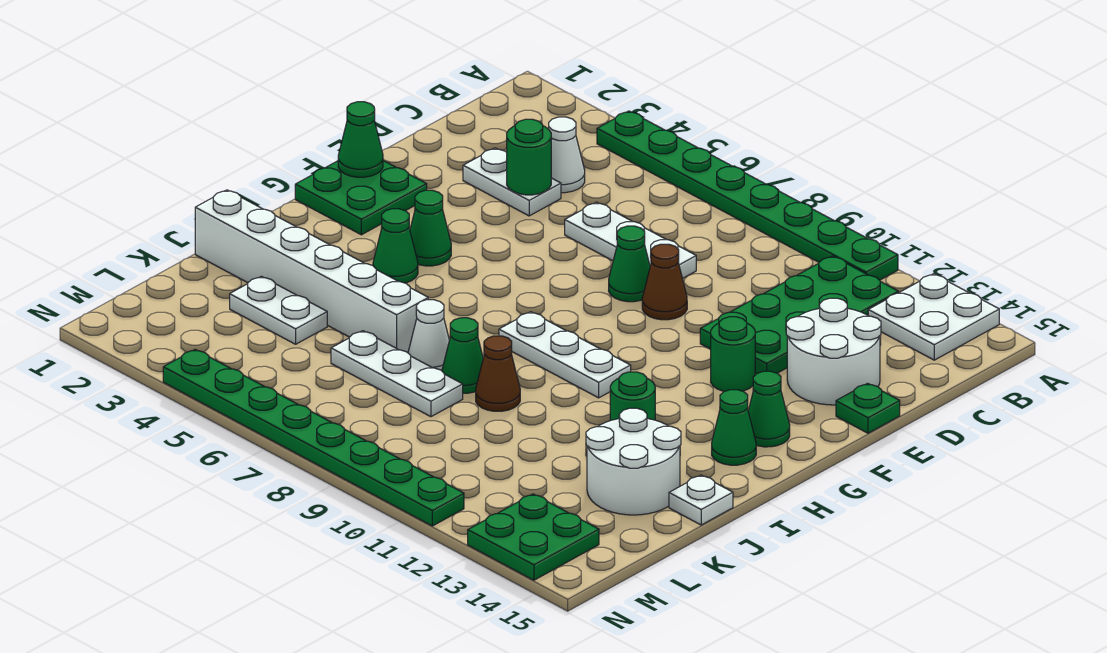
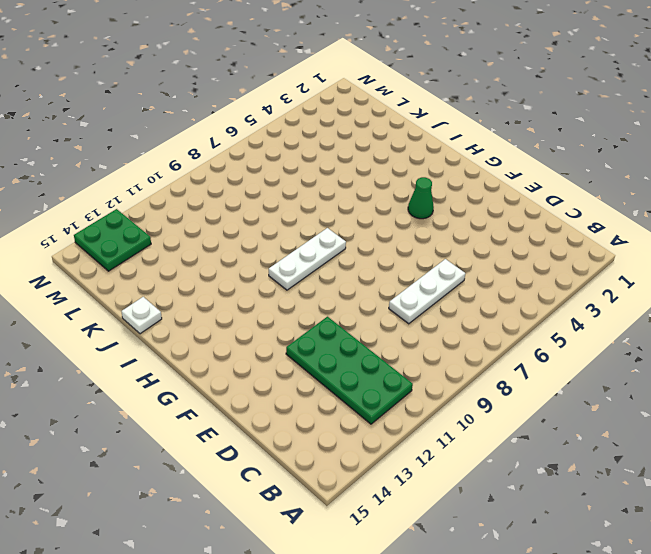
none -> green plate A4:A11 level 1
none -> white plate A13:B14 level 1
none -> white cone C4 level 1
none -> white plate D3:D4 level 1

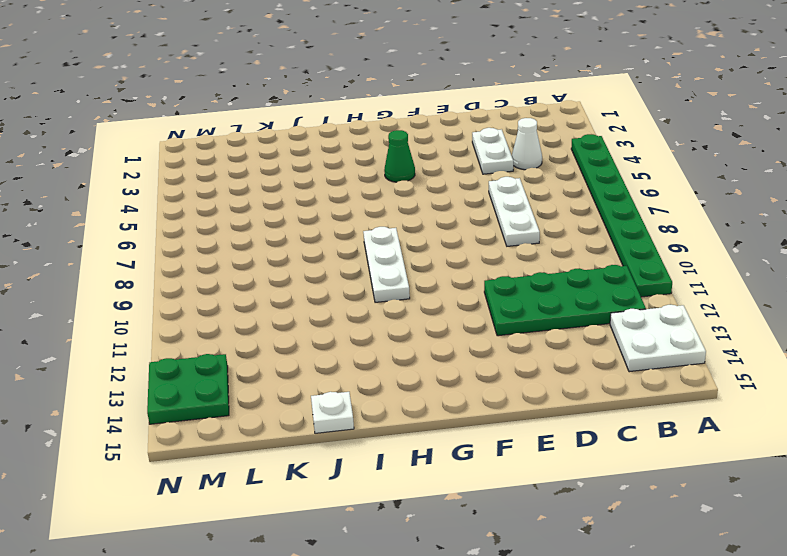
none -> white round brick D13:E14 level 1
none -> green cone E8 level 1
none -> brown cone E9 level 1
none -> green plate E15 level 1

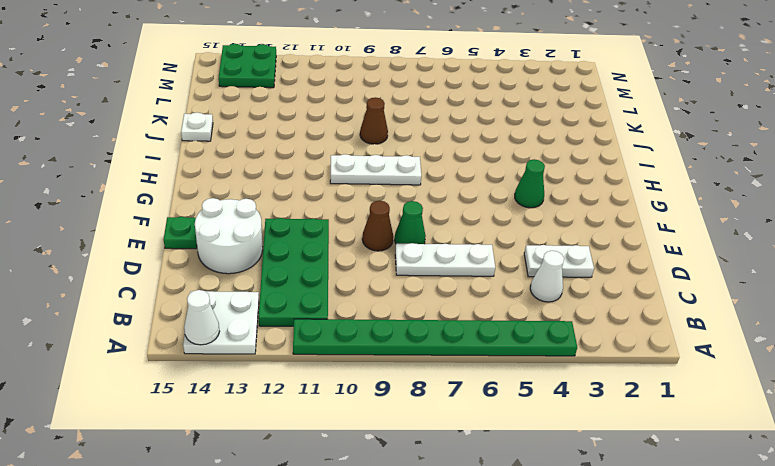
white cone A14 level 2 -> white cone J7 level 1
none -> green plate F1:G2 level 1
none -> green round brick F12 level 1
none -> green cone G14 level 1
none -> green cone H4 level 1

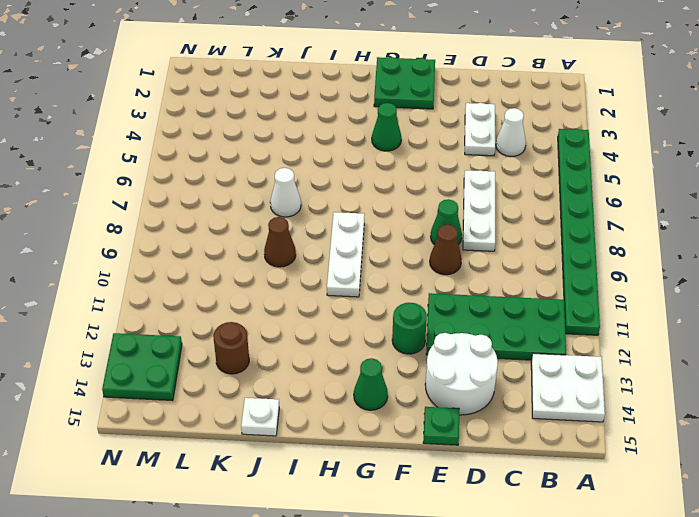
brown round brick K13 level 1 -> white round brick J13:K14 level 1
none -> green cone H4 level 1
none -> green cone H14 level 1
none -> green round brick I12 level 1
none -> white brick J1:J6 level 1

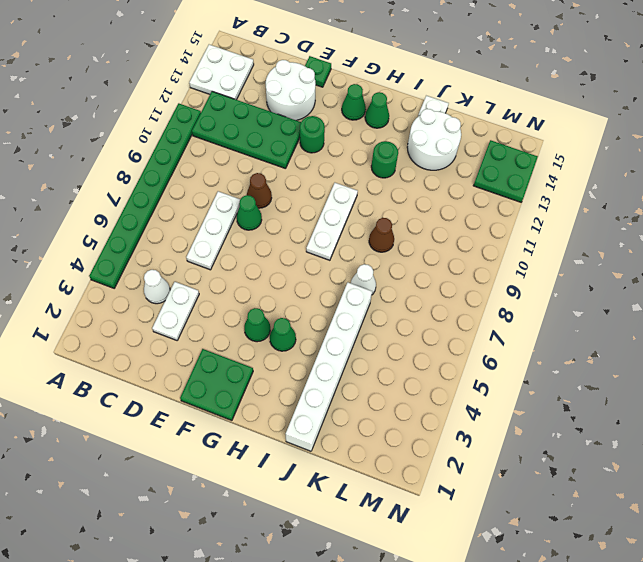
none -> green cone J8 level 1
none -> white plate K3:K4 level 1
none -> white plate K6:K8 level 1
none -> green plate N4:N11 level 1

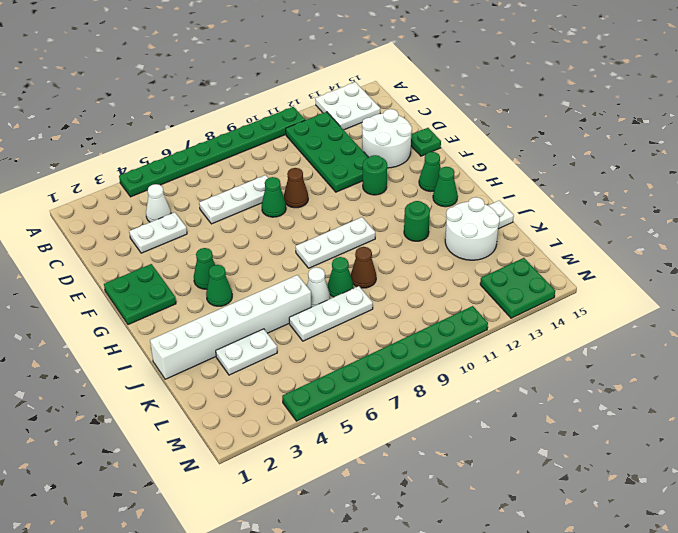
none -> green round brick D4 level 2
none -> green cone F1 level 2

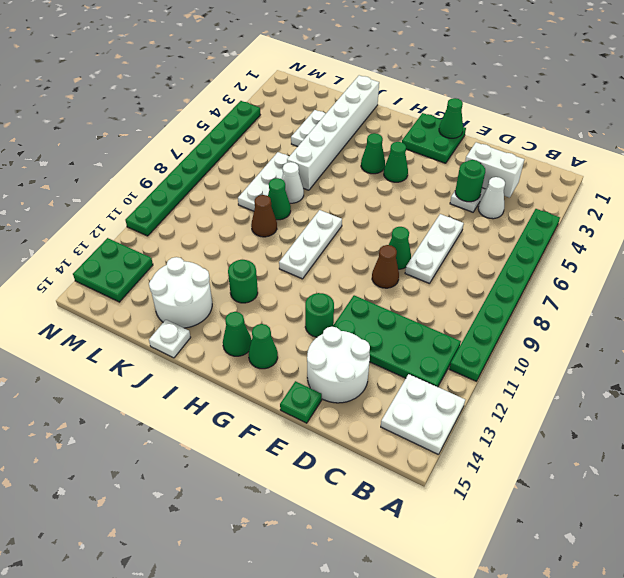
white brick C3:D3 level 2 -> none

